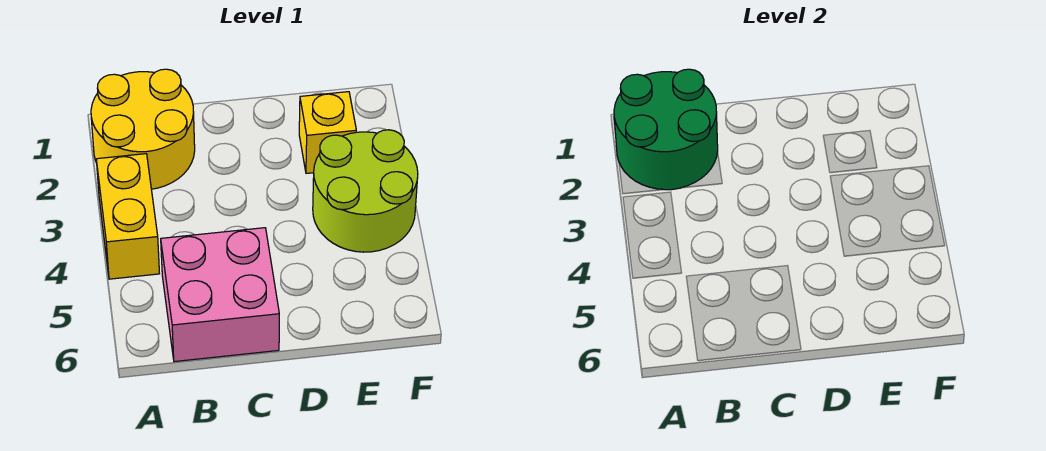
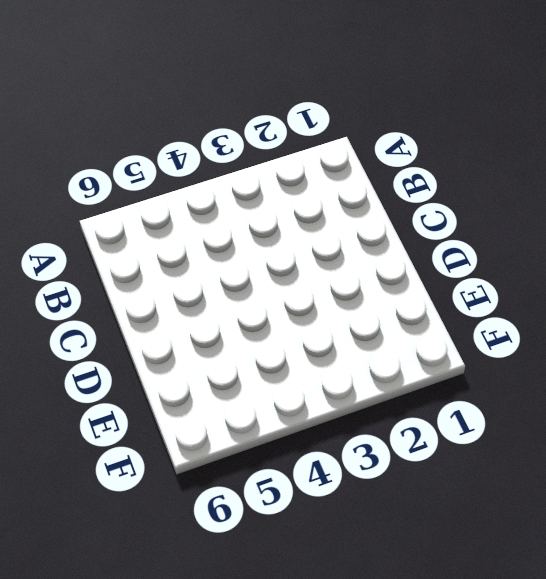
none -> yellow round brick A1:B2 level 1
none -> yellow brick A3:A4 level 1

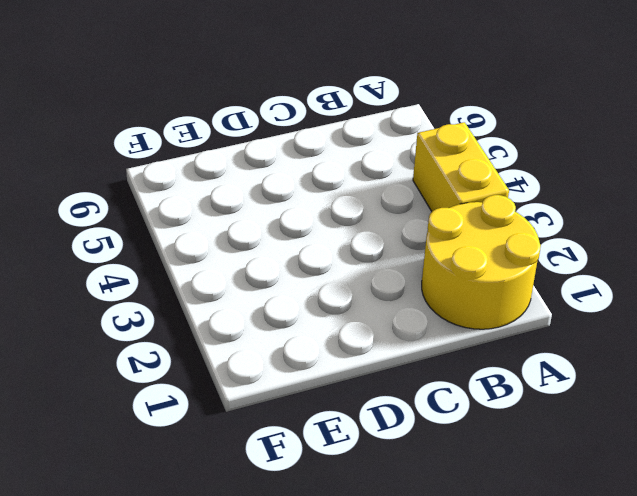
none -> pink brick B5:C6 level 1
none -> yellow brick E2 level 1

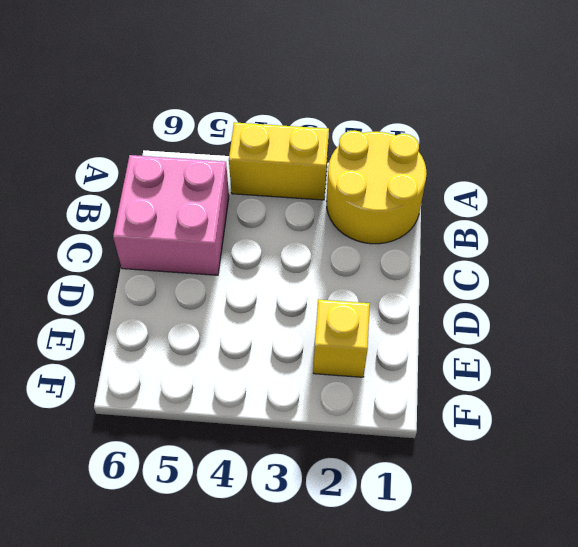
none -> lime round brick E3:F4 level 1
none -> green round brick A1:B2 level 2

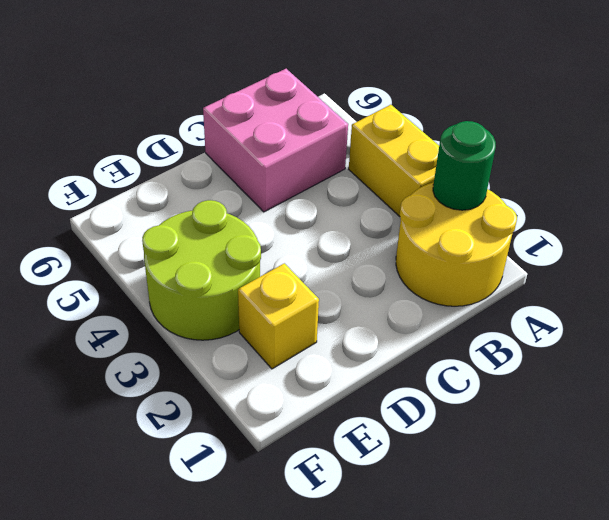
green round brick A2 level 2 -> green round brick A1:B2 level 2

